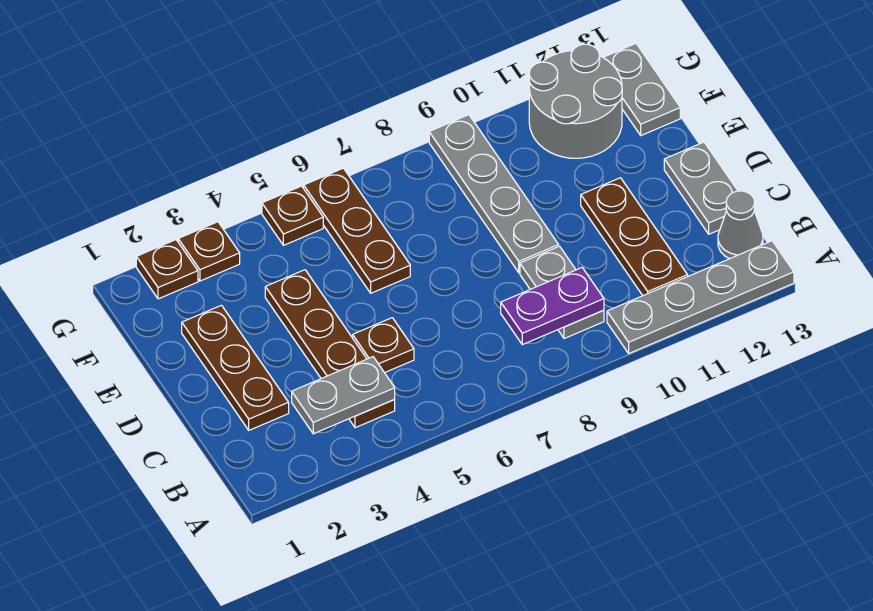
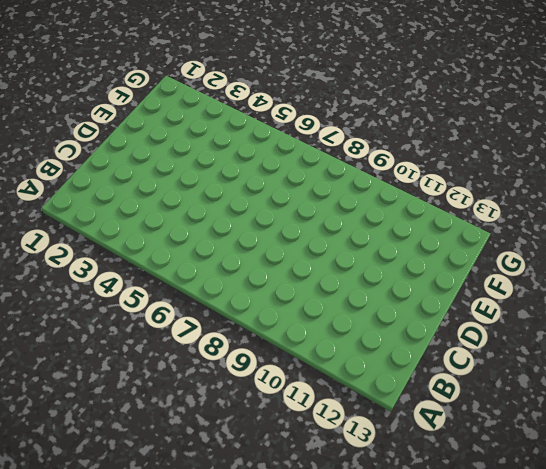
none -> grey plate A10:A13 level 1
none -> brown plate B4:E4 level 1
none -> grey plate B9:C9 level 1

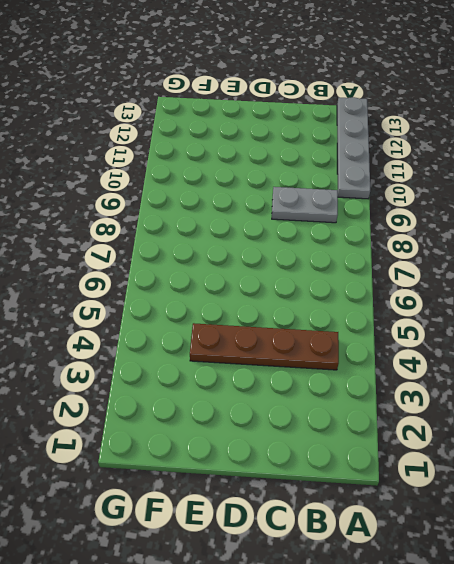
none -> brown plate B11:D11 level 1
none -> grey cone B13 level 1
none -> brown plate C2:E2 level 1

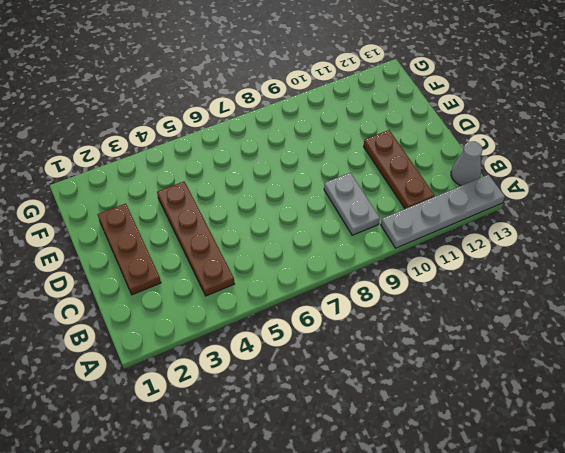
none -> brown plate C5 level 1
none -> grey plate C13:D13 level 1
none -> grey plate D9:G9 level 1

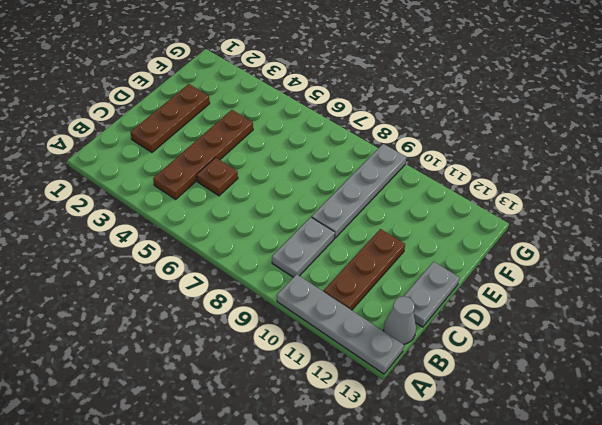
none -> brown plate E6:G6 level 1
none -> grey round brick F11:G12 level 1
none -> grey plate F13:G13 level 1

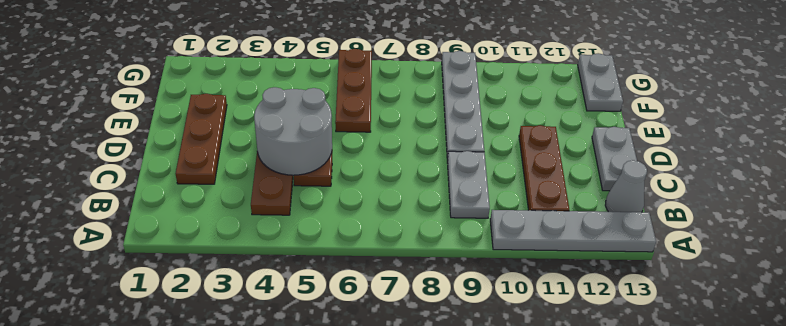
grey round brick C4:D5 level 2 -> grey round brick F11:G12 level 1
none -> brown plate G2 level 1
none -> brown plate G3 level 1
none -> brown plate G5 level 1

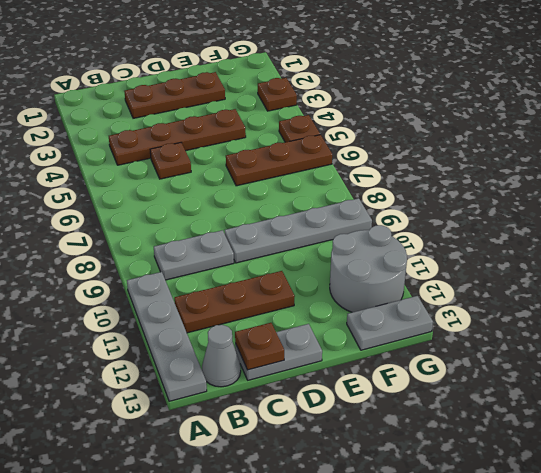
brown plate C13 level 2 -> brown plate G2 level 1
none -> grey plate B3:B4 level 2
none -> purple plate B8:B9 level 2

